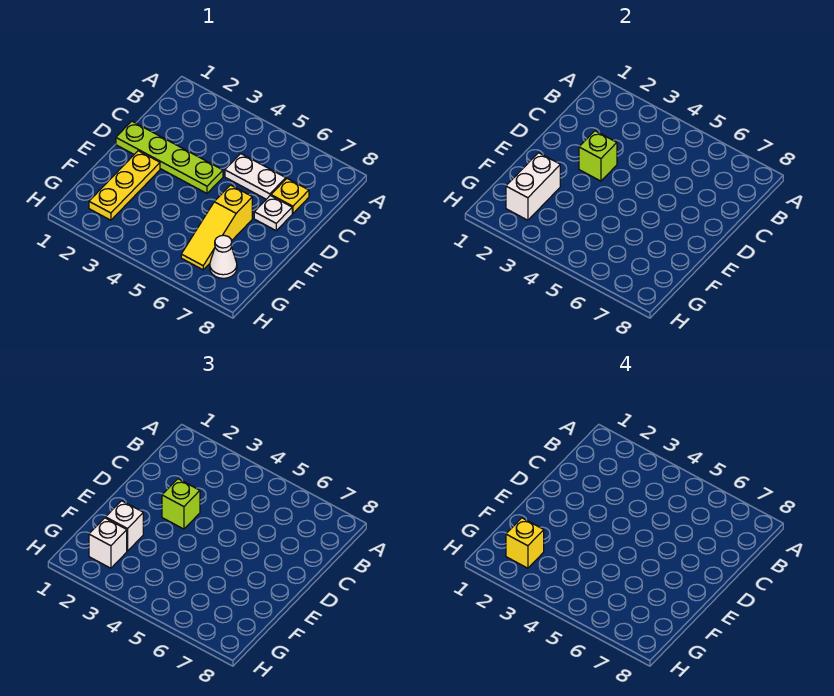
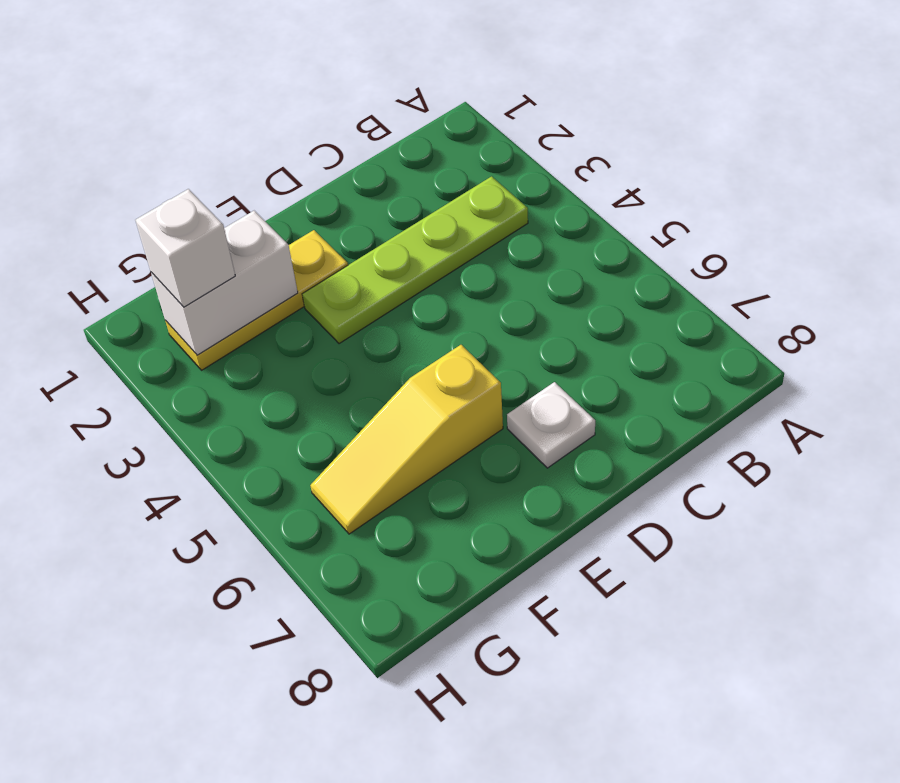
lime plate B3:E3 level 1 -> lime plate D1:D4 level 1
none -> white plate C5:C6 level 1
none -> yellow plate C7 level 1
none -> white cone G7 level 1

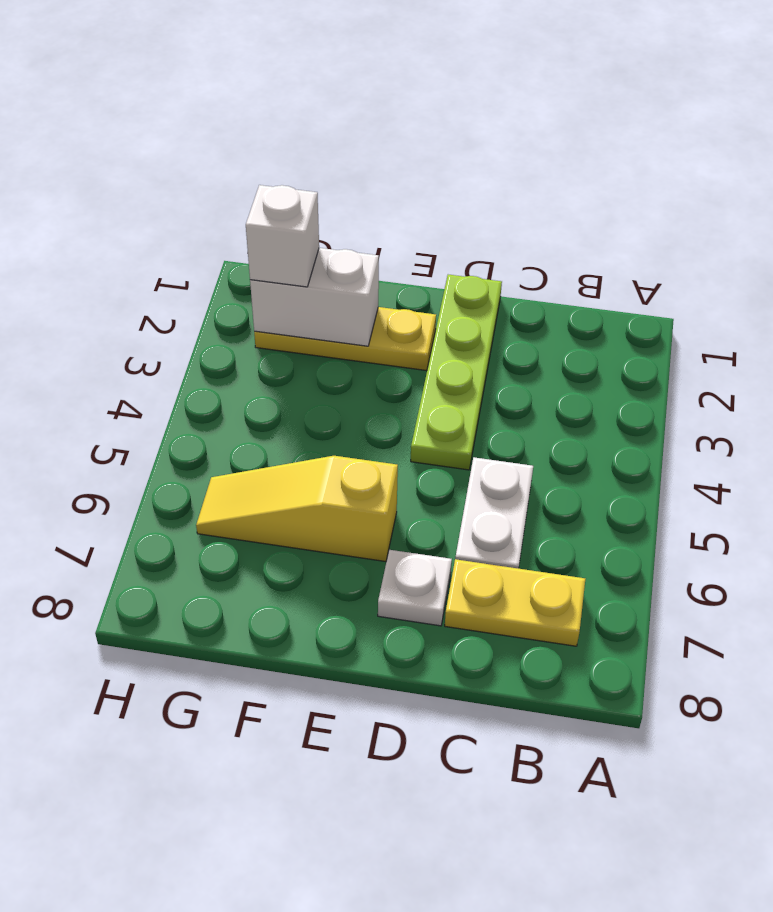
yellow plate B7:C7 level 1 -> yellow plate C7 level 1
none -> white cone G7 level 1
none -> lime brick D3 level 2
none -> lime brick D3 level 3

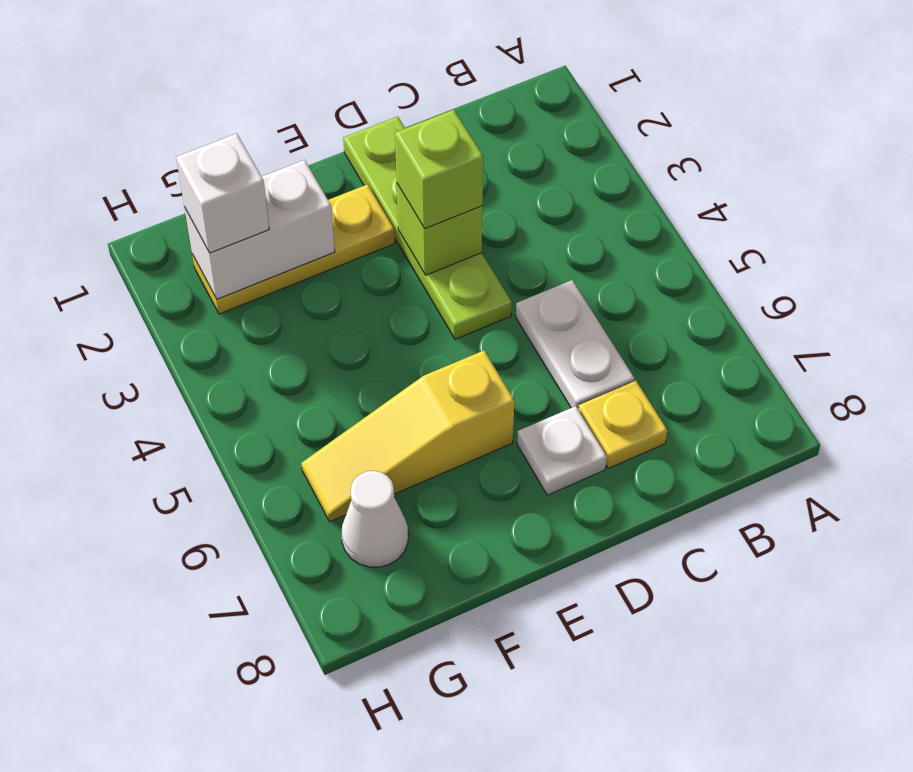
none -> white brick F2 level 3
none -> yellow brick G2 level 4

